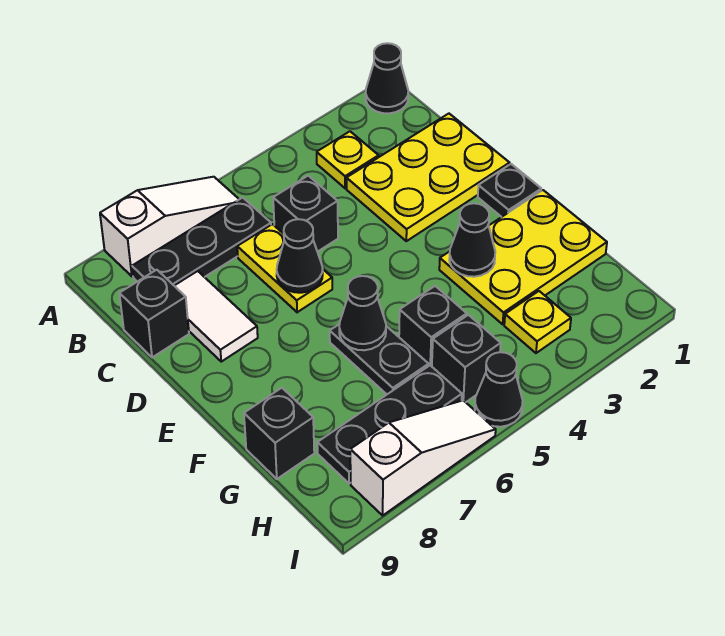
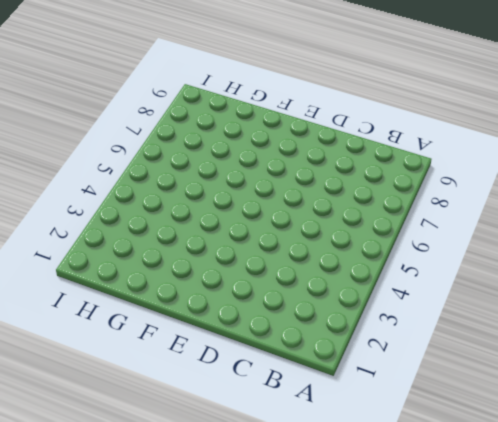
none -> black cone A1 level 1
none -> white slope A6:A8 level 1 top 8
none -> yellow plate B3 level 1

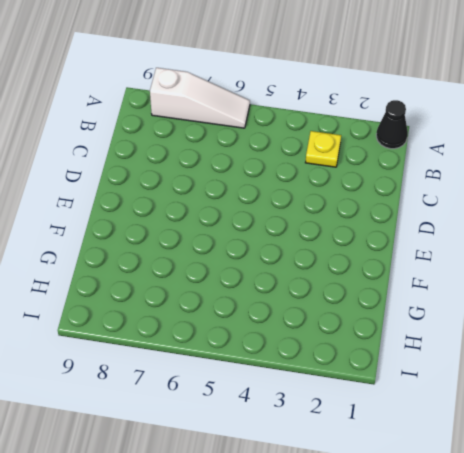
none -> black plate B6:B8 level 1
none -> yellow plate C1:D3 level 1
none -> black brick C5 level 1

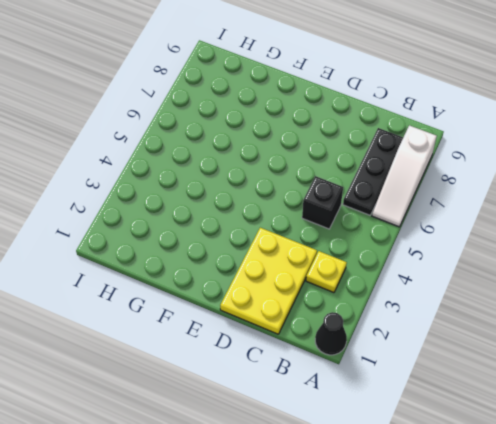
none -> yellow plate C6:D6 level 1
none -> white tile C8:D8 level 1
none -> black brick C9 level 1

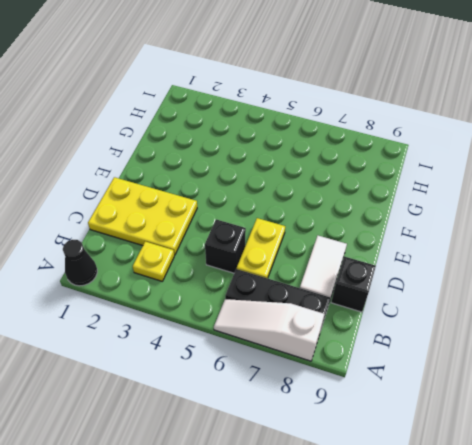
none -> black plate E1 level 1
none -> yellow plate F1:G3 level 1
none -> black plate F6:G6 level 1

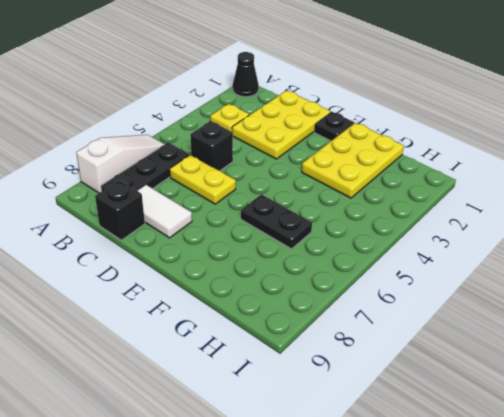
none -> black brick G5 level 1
none -> black brick G9 level 1
none -> yellow plate H3 level 1

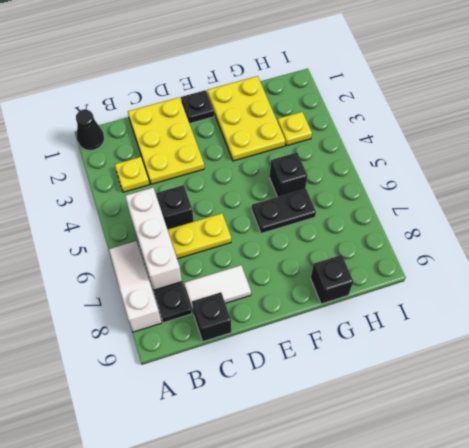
white brick B5:B7 level 2 -> none
none -> black brick H5 level 1
none -> black plate H6:H8 level 1
none -> black cone I5 level 1

